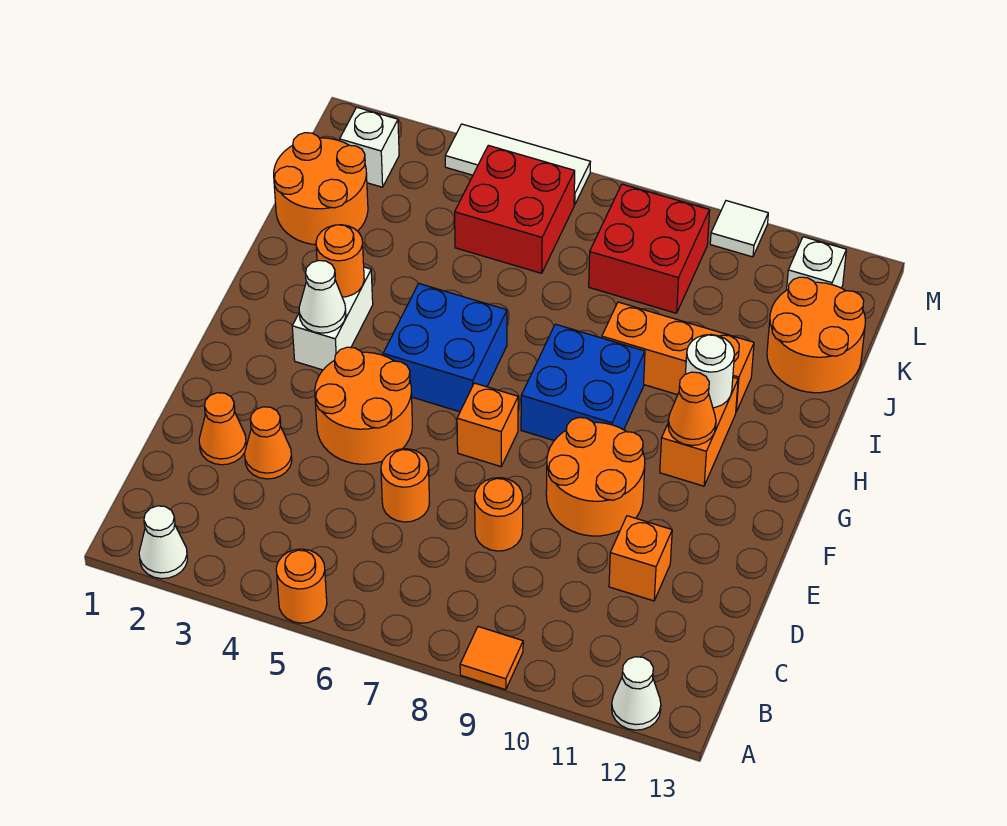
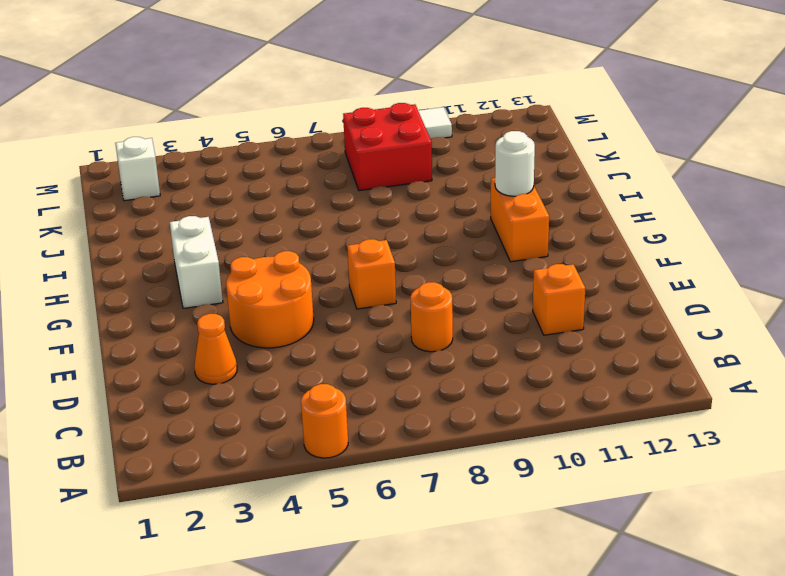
none -> white cone A2 level 1
none -> orange tile A9 level 1
none -> white cone A12 level 1

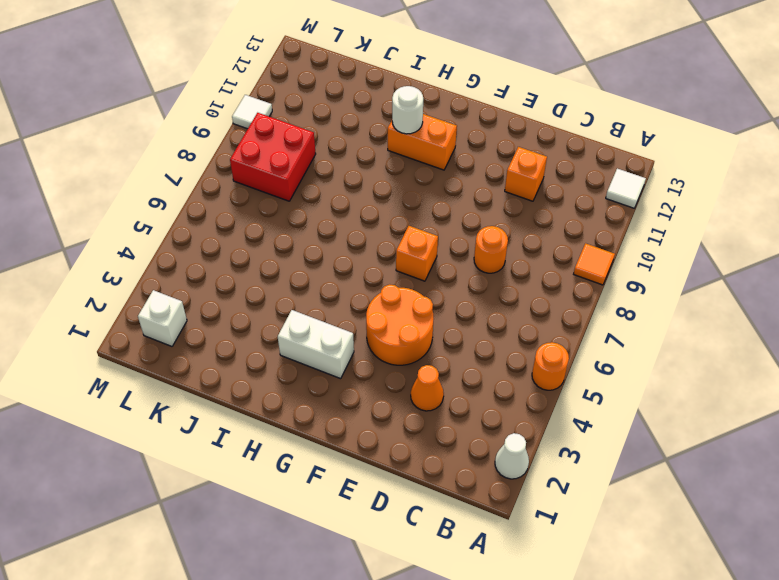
white tile A12 level 1 -> white cone A12 level 1
none -> orange cone D2 level 1
none -> orange round brick D6 level 1
none -> orange round brick E9:F10 level 1

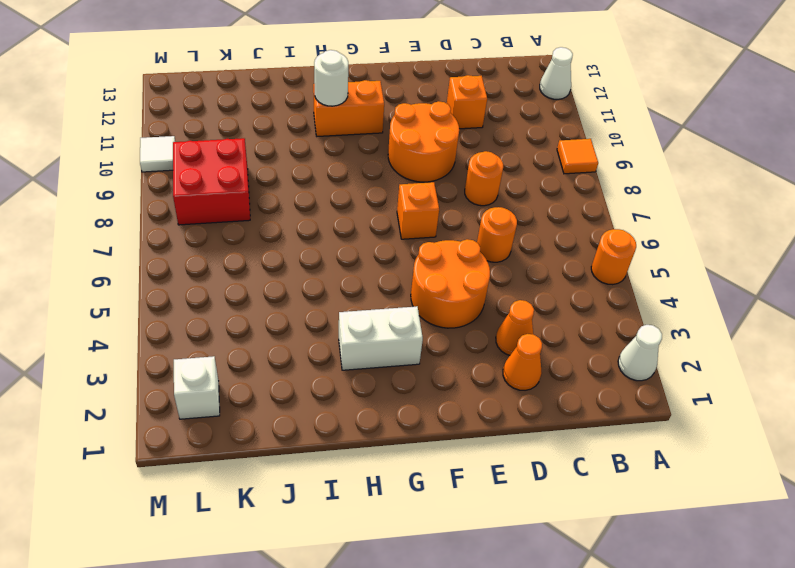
none -> blue brick G5:H6 level 1
none -> blue brick G8:H9 level 1
none -> orange brick I9:I11 level 1

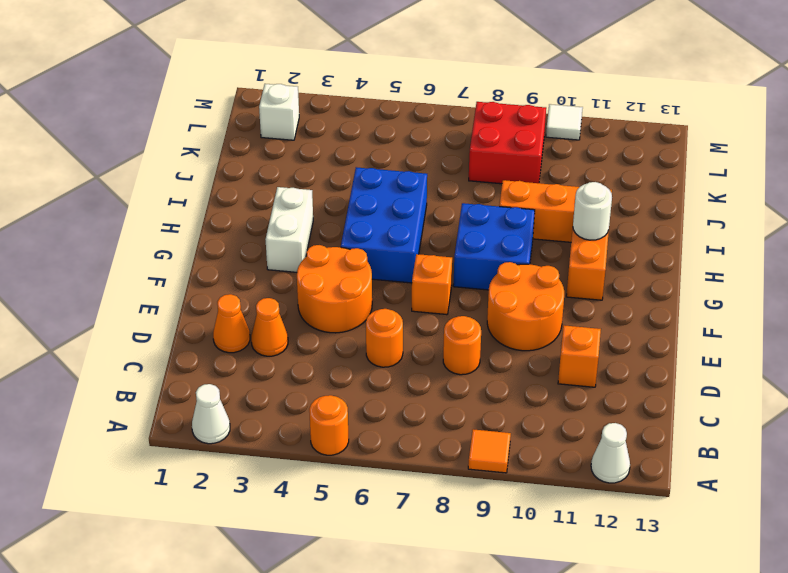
blue brick G5:I6 level 1 -> blue brick G5:H6 level 1
none -> orange round brick J1:K2 level 1
none -> orange round brick J12:K13 level 1
none -> red brick K5:L6 level 1

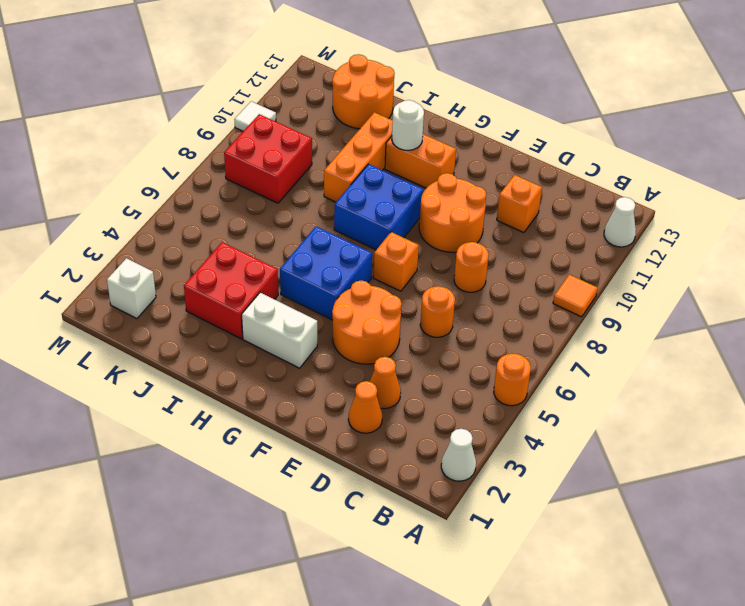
red brick I3:J4 level 1 -> red brick K5:L6 level 1
none -> orange round brick J1:K2 level 1
none -> white brick L12 level 1
none -> white tile M4:M6 level 1

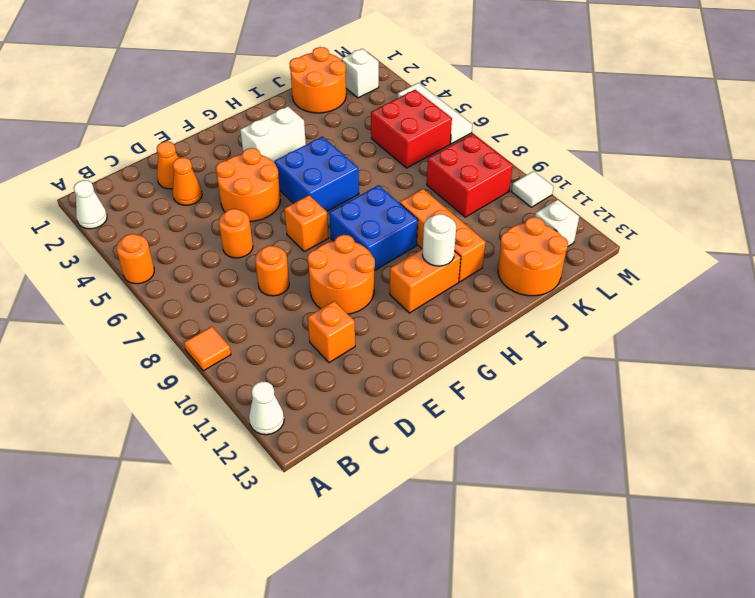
none -> white cone G3 level 2
none -> orange cone G11 level 2
none -> orange round brick H3 level 2

